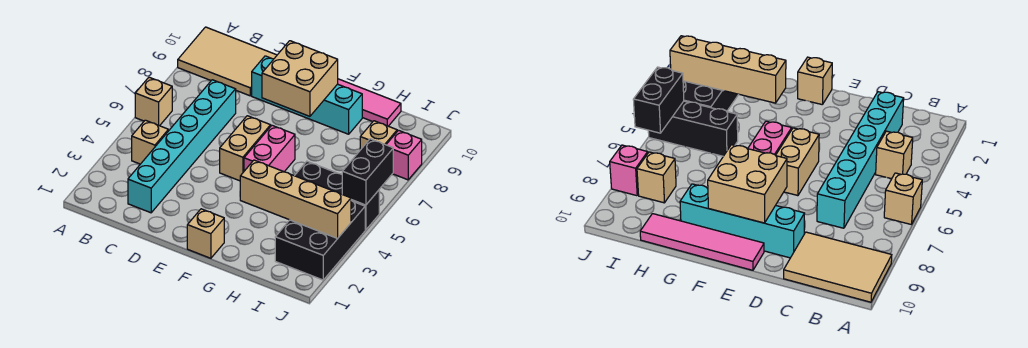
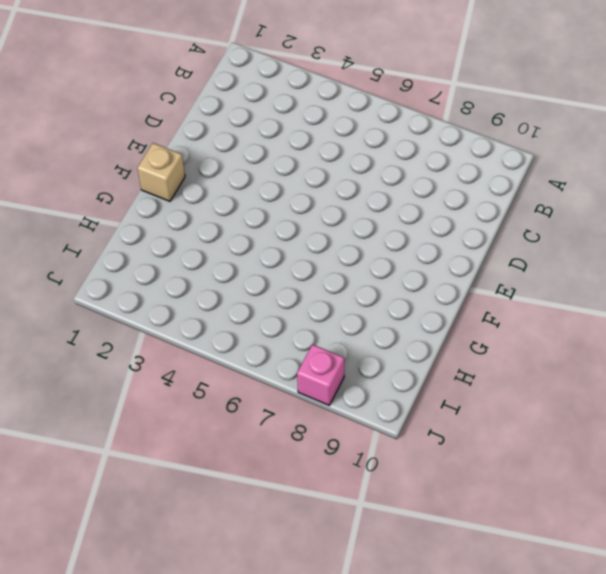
none -> tan brick A6 level 1
none -> tan tile A9:C10 level 1
none -> tan brick B4 level 1

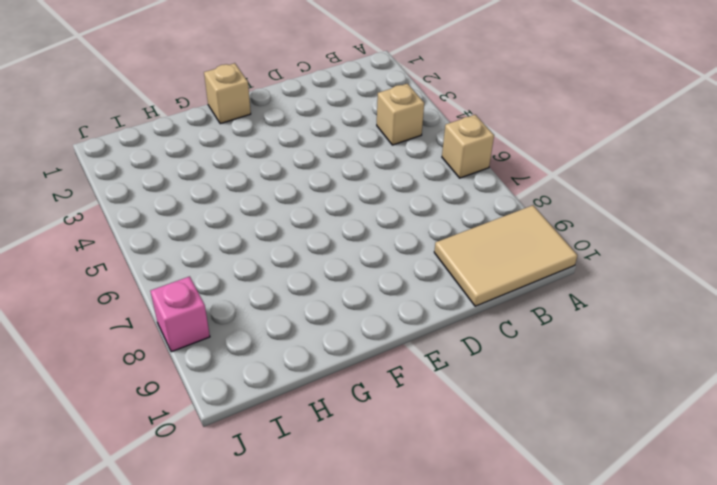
none -> cyan brick C2:C7 level 1
none -> cyan brick D9:G9 level 1
none -> tan brick E5:E6 level 1

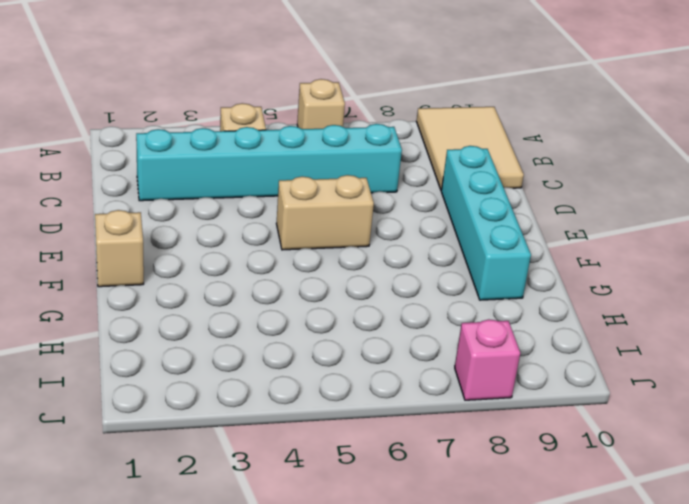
none -> pink tile E10:H10 level 1
none -> pink brick F5:F6 level 1
none -> black brick H5:J5 level 1

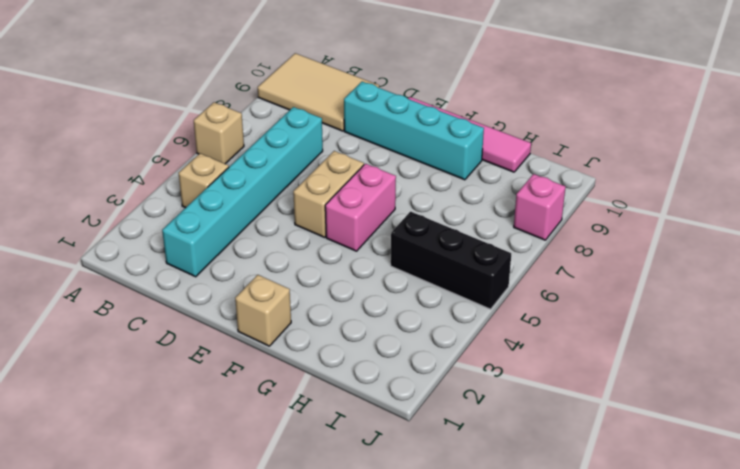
none -> black brick I2:J4 level 1
none -> tan brick I8 level 1
none -> tan brick E8:F9 level 2

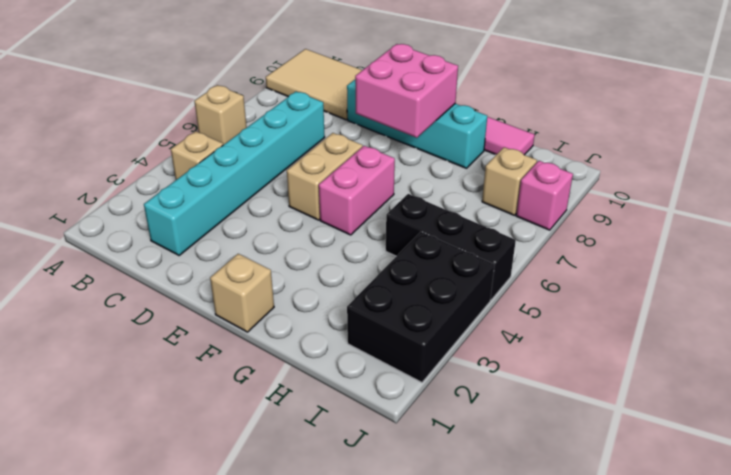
pink brick E8:F9 level 2 -> tan brick E8:F9 level 2
none -> tan brick G3:J3 level 2
none -> black brick J5:J6 level 2

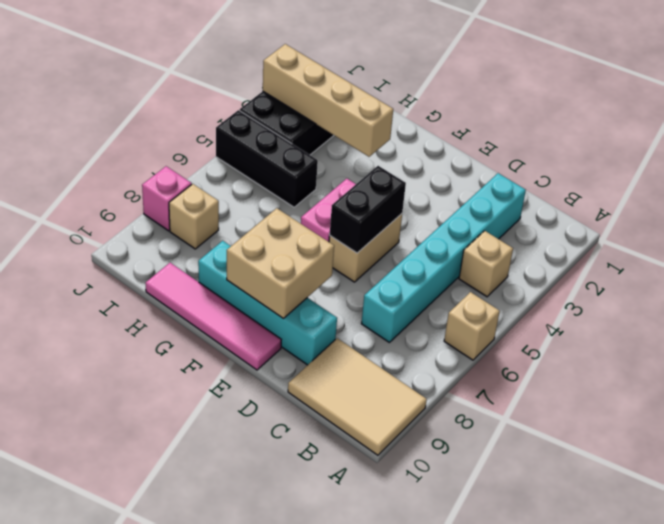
black brick E5:E6 level 2 -> black brick J5:J6 level 2
none -> tan brick F1 level 1

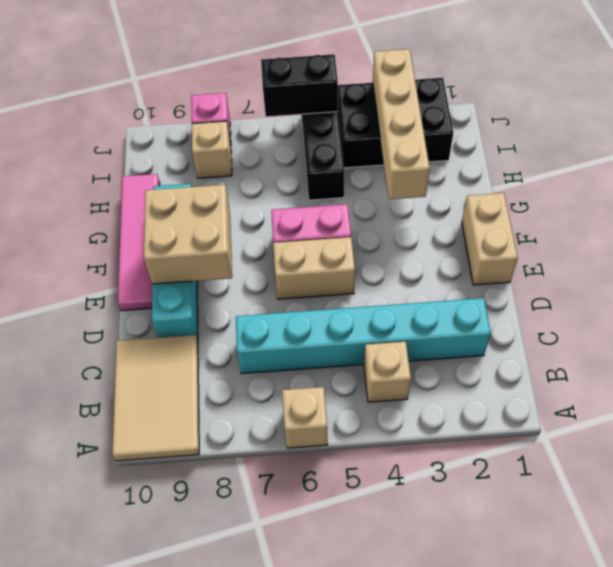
tan brick E1:F1 level 1 -> tan brick F1 level 1

